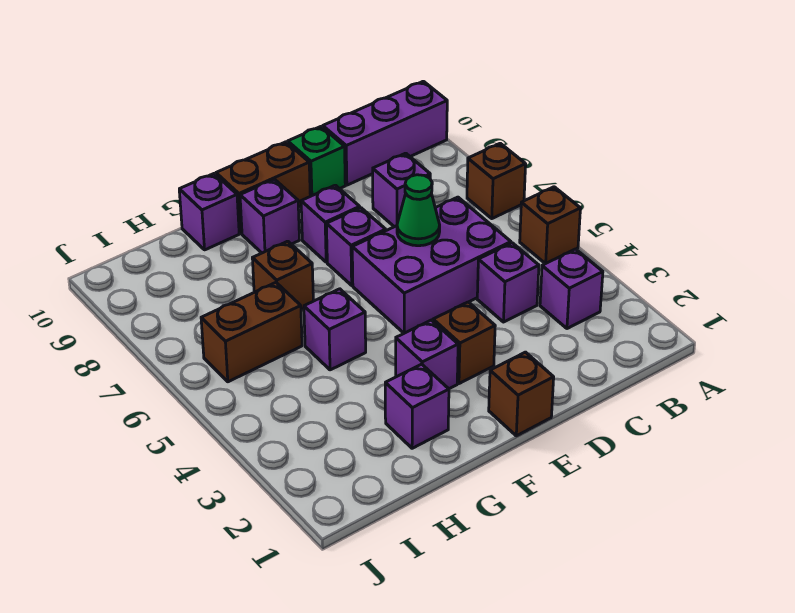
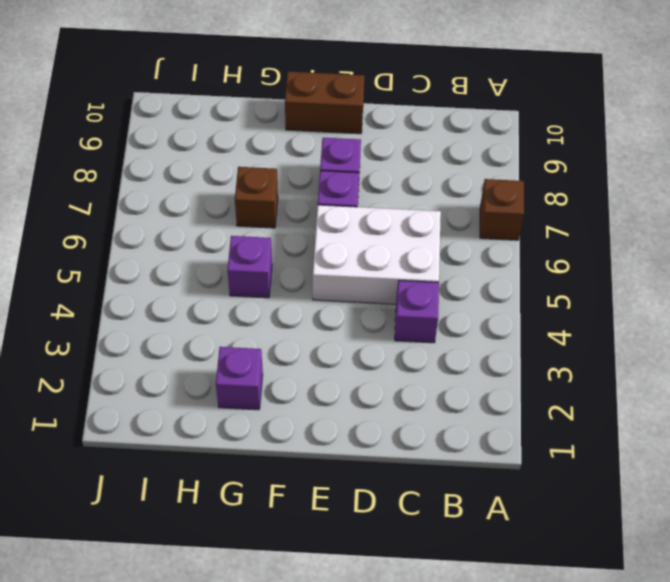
white brick C5:E6 level 1 -> purple brick C5:E6 level 1
none -> brown brick A5 level 1
none -> purple brick A10:C10 level 1
none -> purple brick B3 level 1

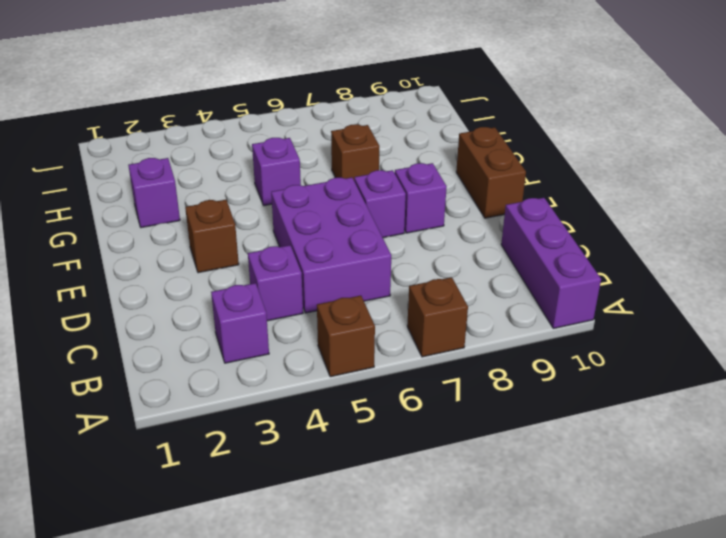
none -> purple brick C8 level 1
none -> green brick D10 level 1
none -> brown brick E1 level 1

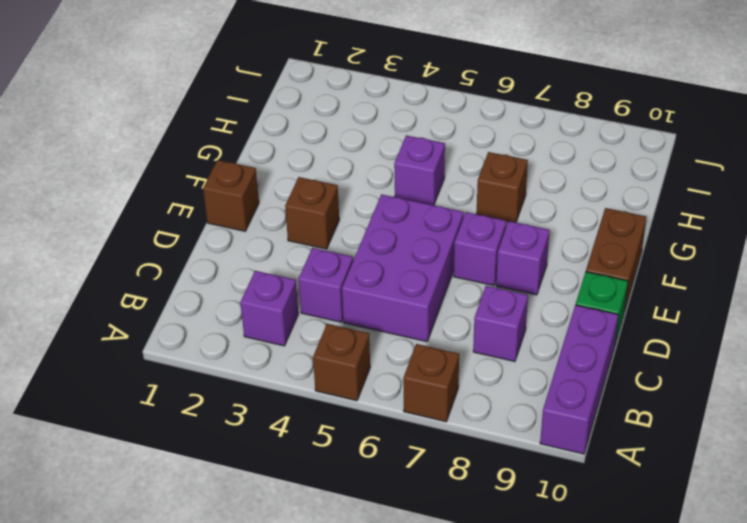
none -> purple brick F3 level 1
none -> purple brick F9 level 1
none -> purple brick G2 level 1

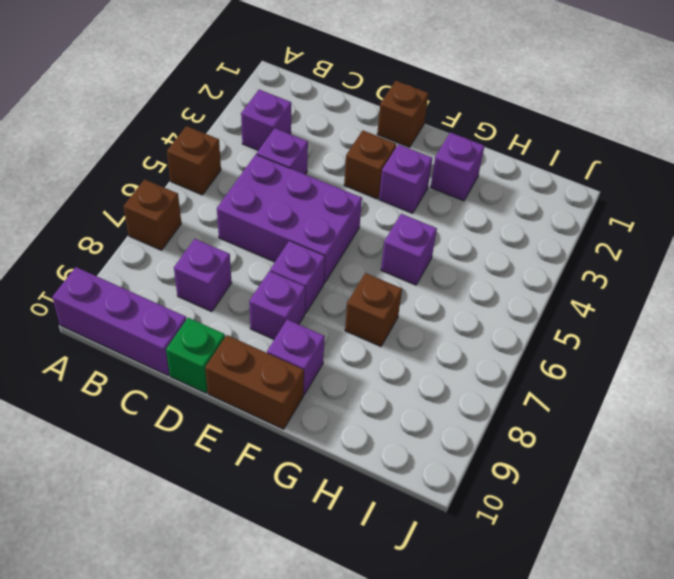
none -> purple brick G10 level 1
none -> brown brick H6:I6 level 1
none -> green cone D6 level 2

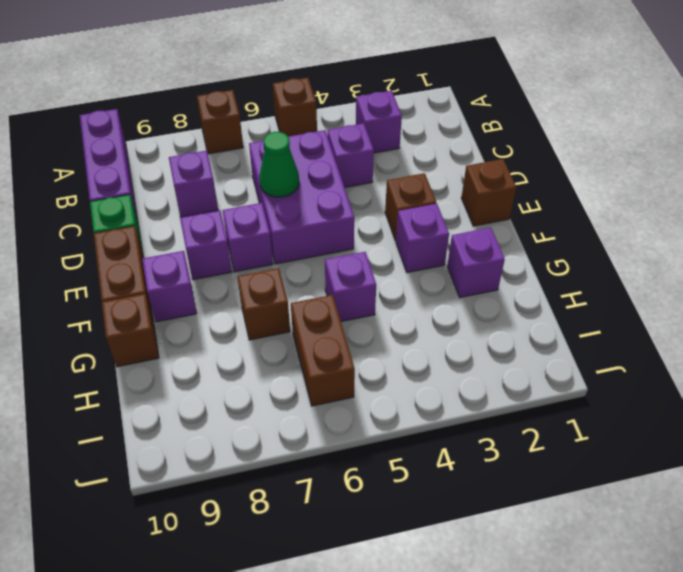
brown brick G10 level 1 -> purple brick G10 level 1

